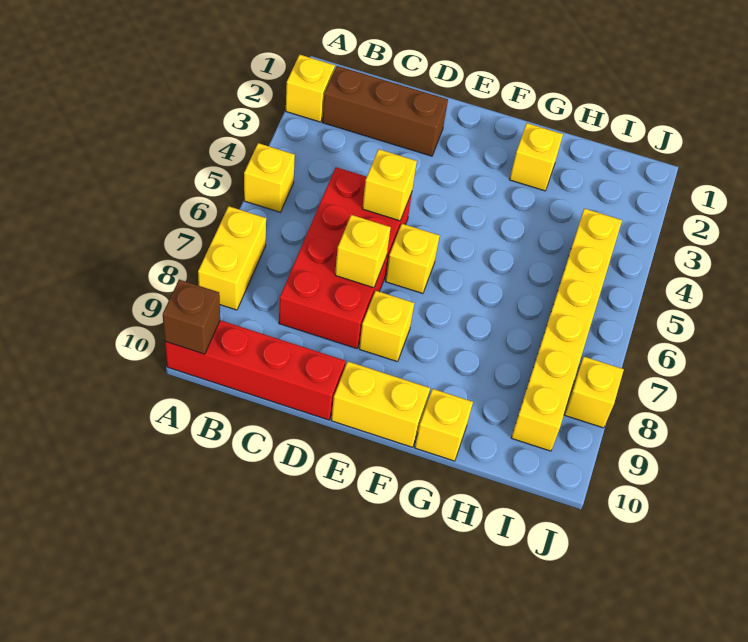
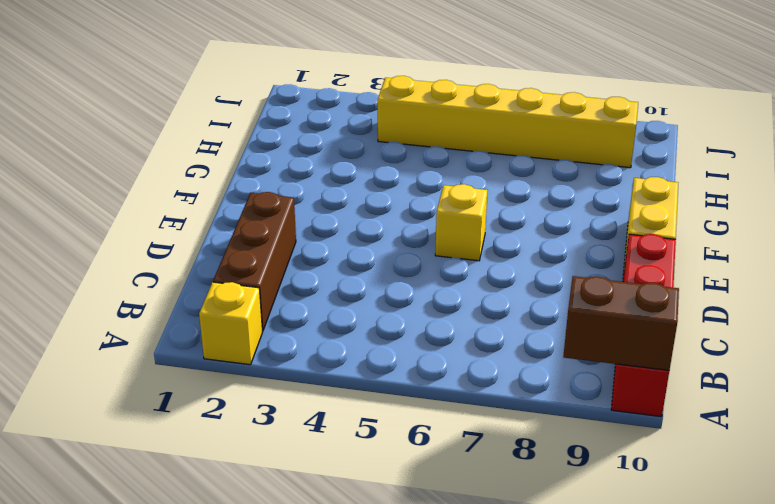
brown brick A9:A10 level 2 -> brown brick A10 level 2
none -> yellow brick A5 level 1
none -> yellow brick A7:A8 level 1
none -> red brick C5:D8 level 1

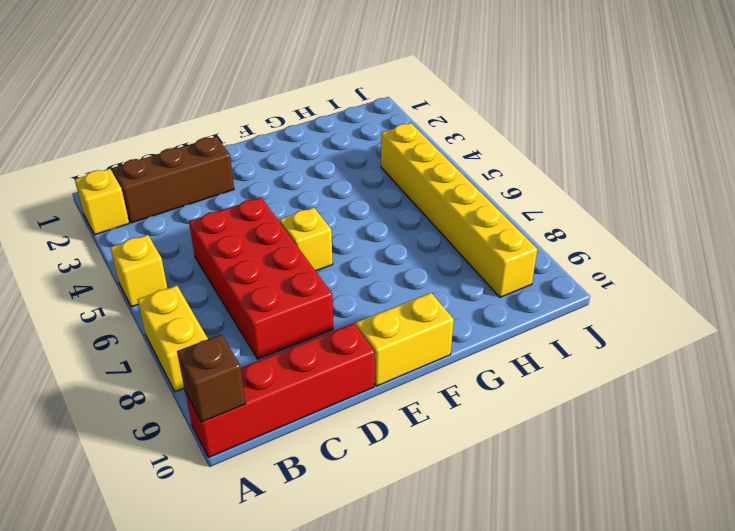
none -> yellow brick E8 level 1
none -> yellow brick G2 level 1
none -> yellow brick G10 level 1

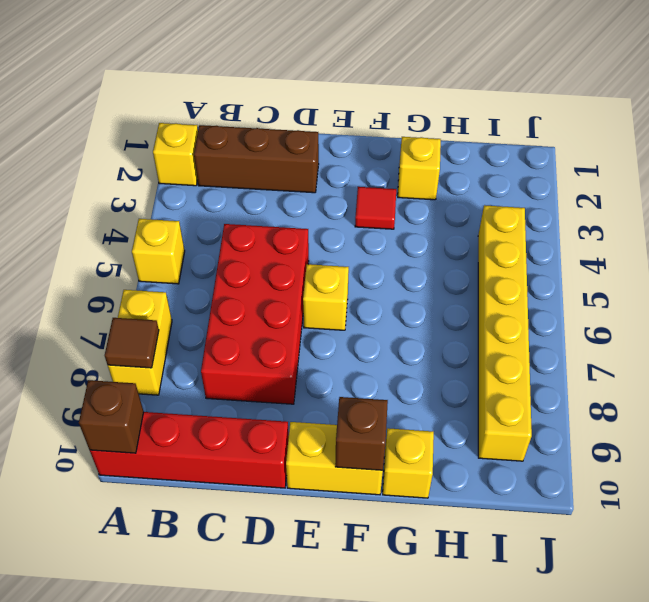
brown tile A8 level 2 -> none
red tile F3 level 1 -> none
brown brick F10 level 2 -> none
none -> yellow brick E8 level 1
none -> yellow brick J8 level 1
none -> yellow brick D5 level 2

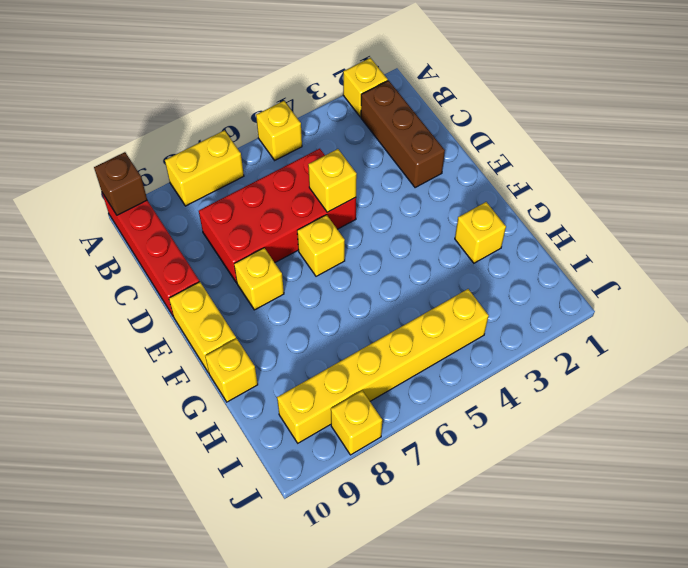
none -> yellow brick D7 level 2

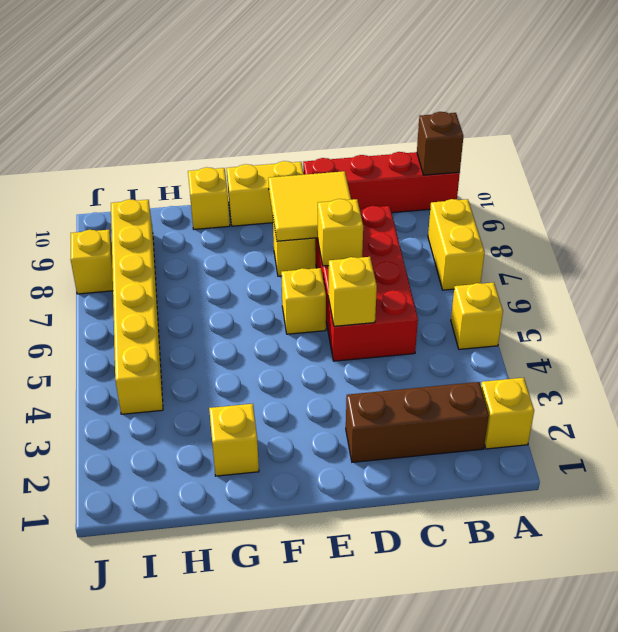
yellow tile D8:E9 level 2 -> none

